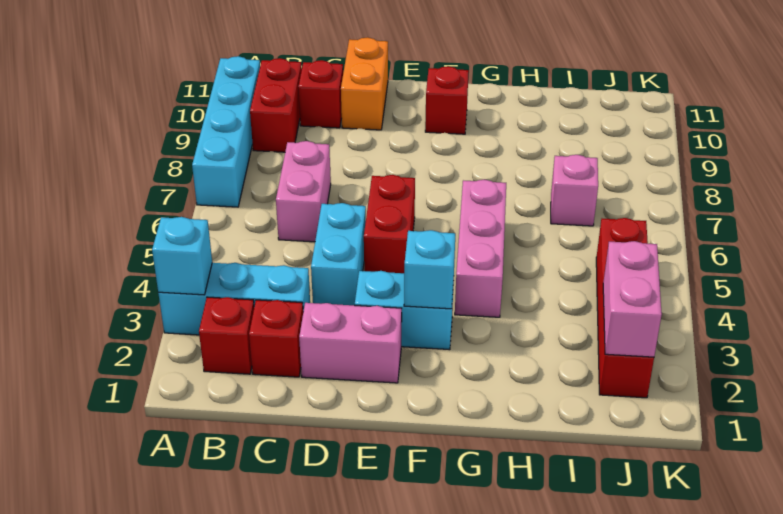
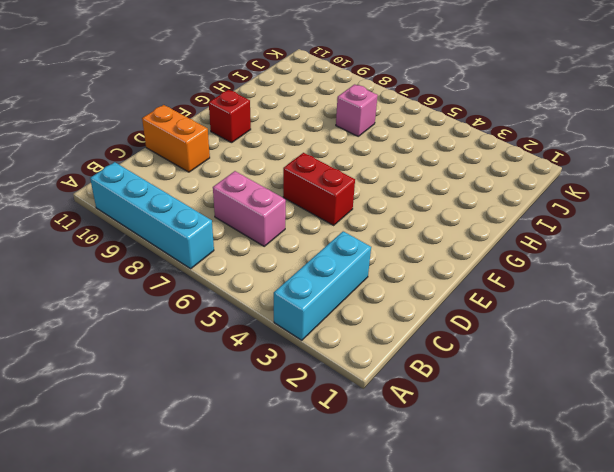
none -> red brick B2 level 1
none -> red brick B9:B10 level 1
none -> red brick C2 level 1

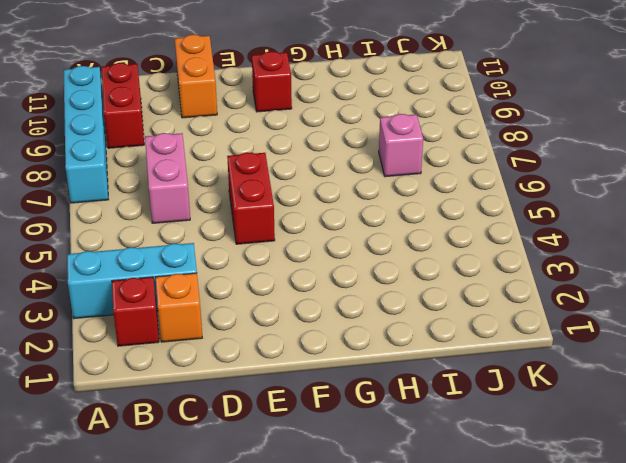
orange brick C2 level 1 -> red brick C2 level 1
none -> red brick C10 level 1
none -> pink brick D2:E2 level 1
none -> cyan brick D4:D5 level 1

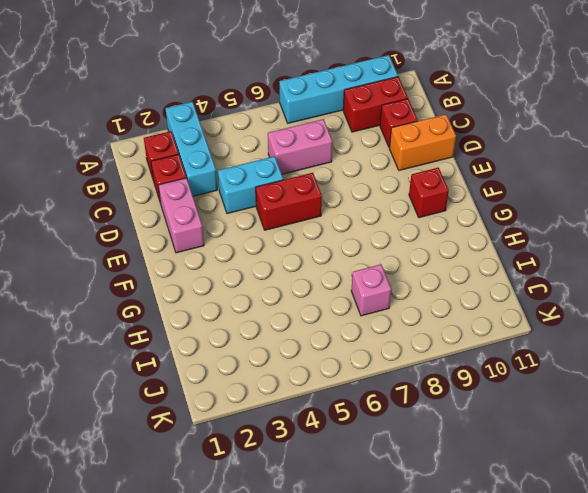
none -> cyan brick E3:F3 level 1
none -> pink brick G4:G6 level 1
none -> red brick J2:J5 level 1

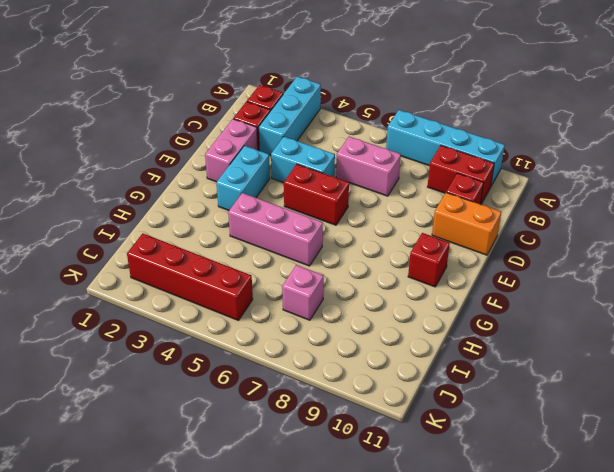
none -> cyan brick A3 level 2
none -> cyan brick F3 level 2
none -> pink brick J2:J3 level 2

